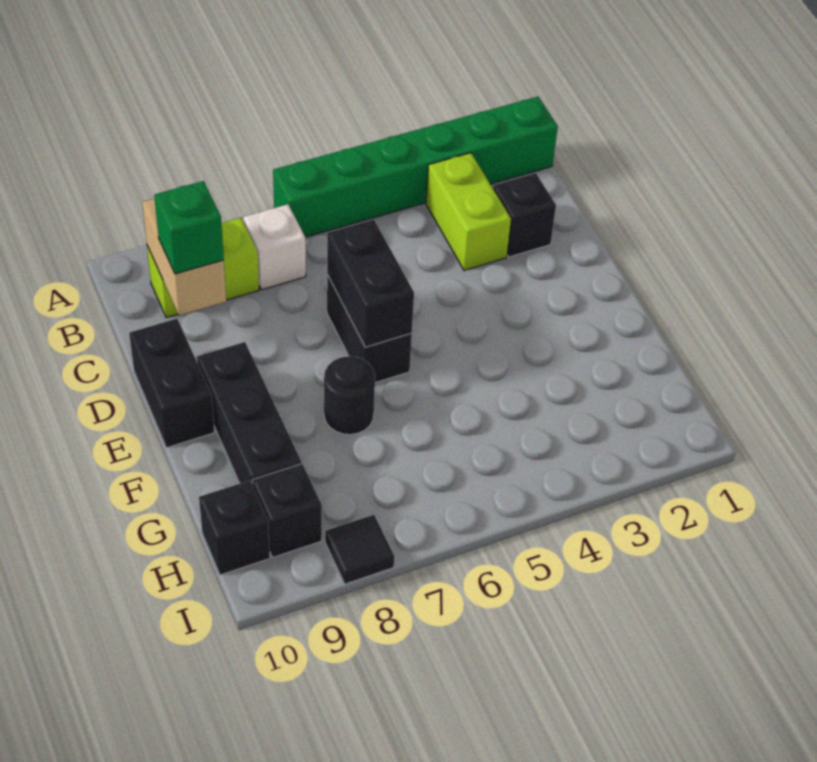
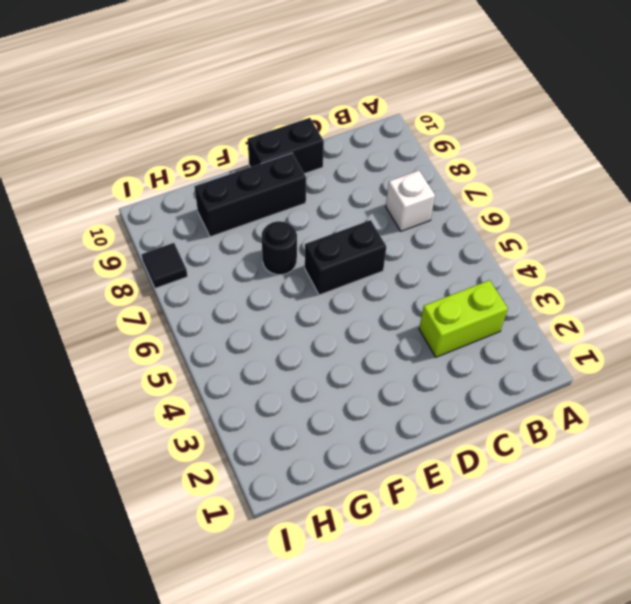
none -> green brick A1:A6 level 1
none -> lime brick B8:B9 level 1
none -> black brick C2 level 1

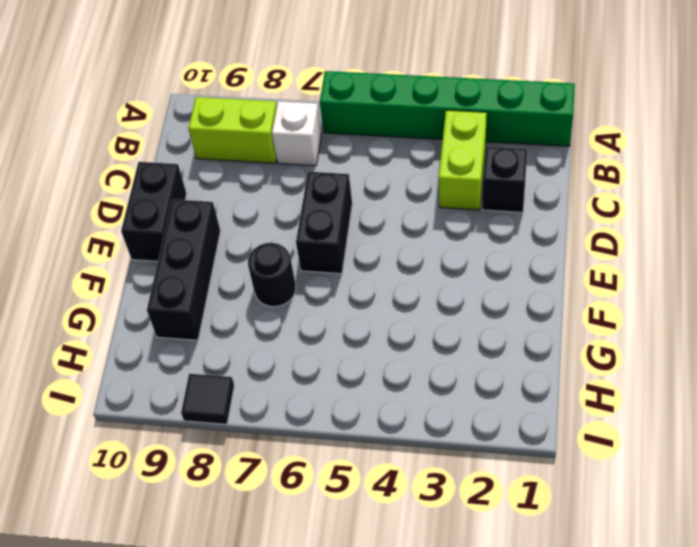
none -> black brick H9 level 1
none -> black brick H10 level 1
none -> tan brick B9:C9 level 2

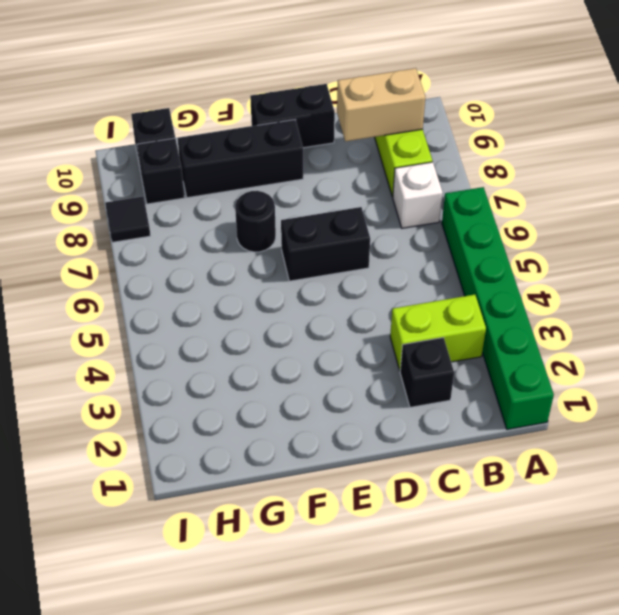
none -> black brick D6:E6 level 2
none -> green brick C9 level 3

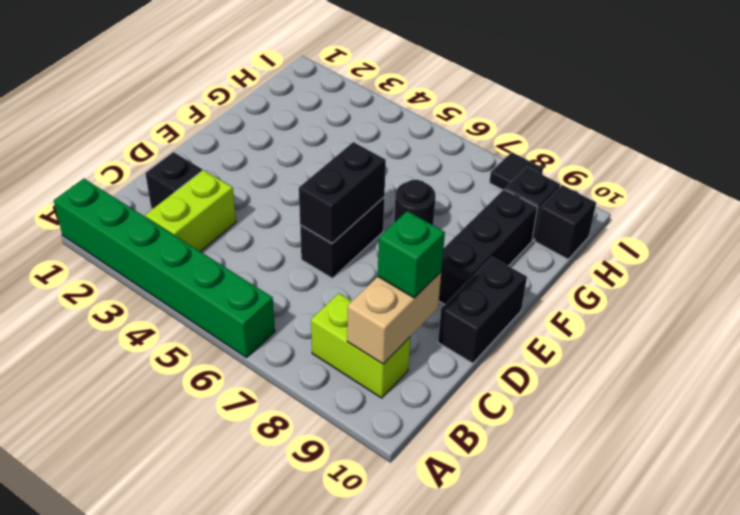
none -> white brick B7 level 1

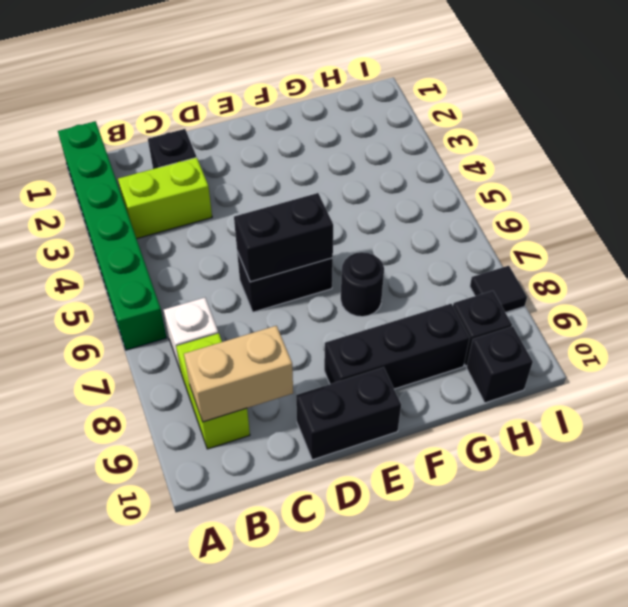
none -> green brick C9 level 3

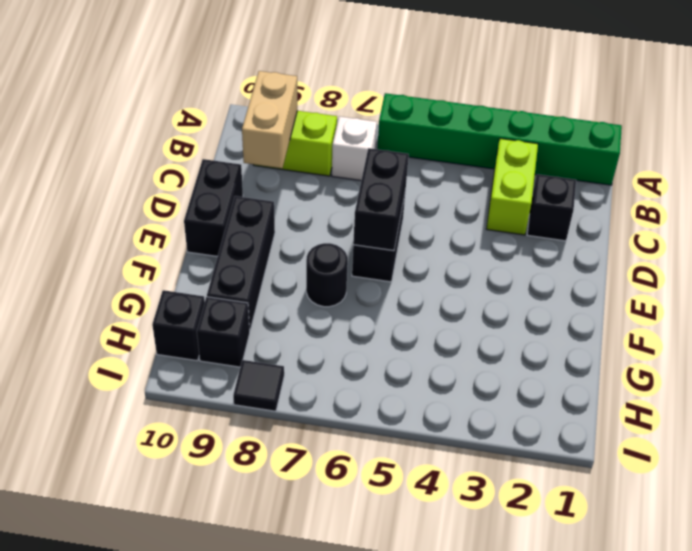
none -> green brick C9 level 3

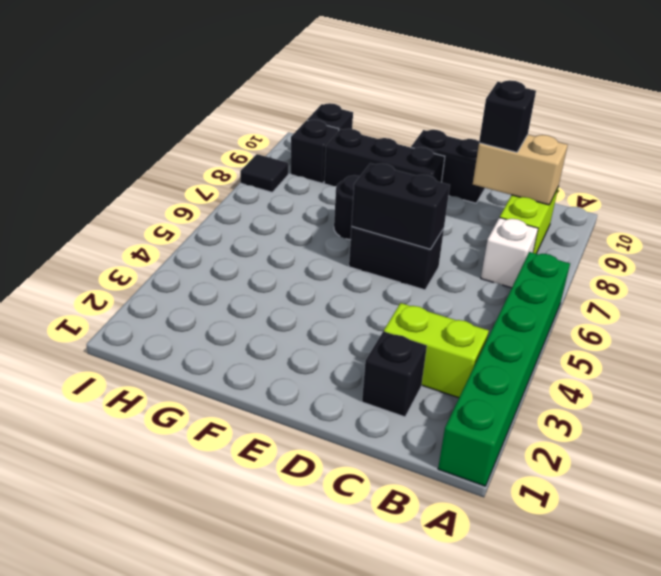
black brick C9 level 3 -> green brick C9 level 3

